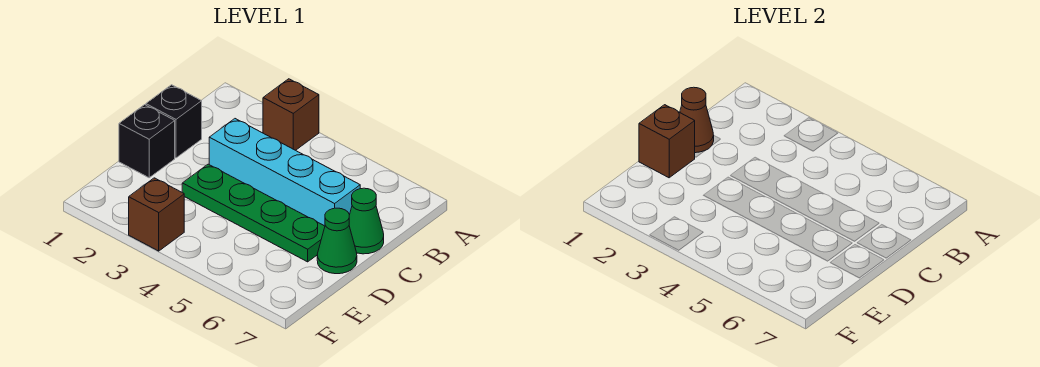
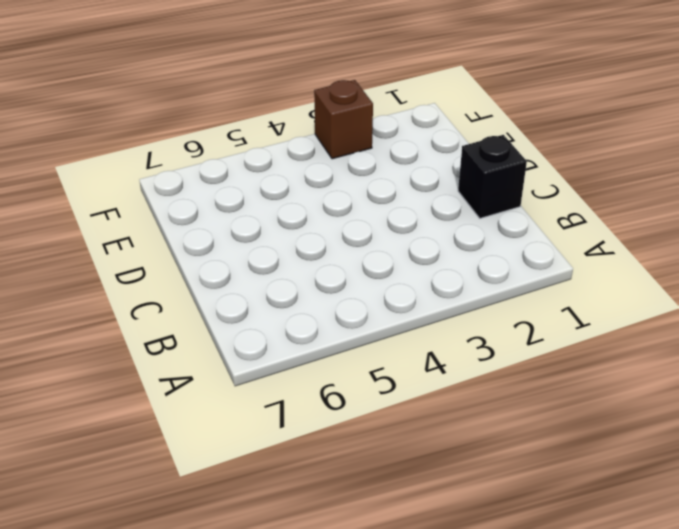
none -> brown brick A3 level 1
none -> cyan brick C3:C6 level 1

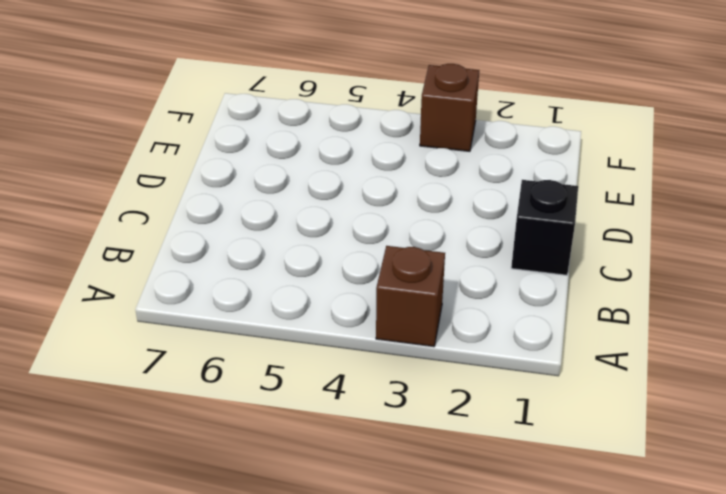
none -> cyan brick C3:C6 level 1
none -> green cone C7 level 1

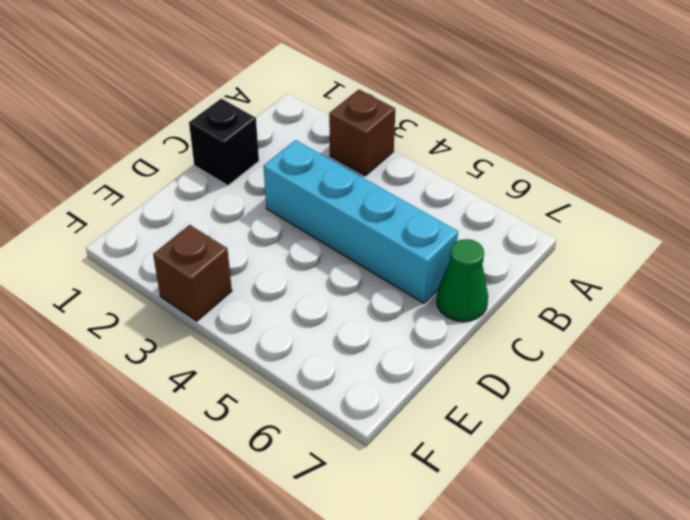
none -> black brick D1 level 1
none -> green plate D3:D6 level 1

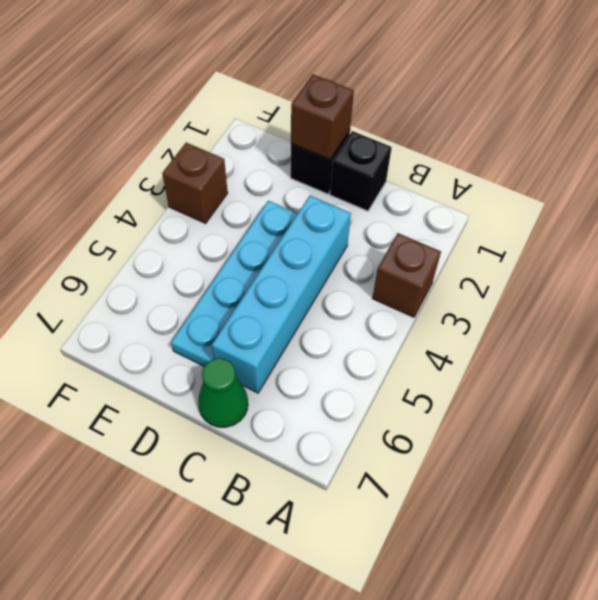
cyan plate D3:D6 level 1 -> green plate D3:D6 level 1
none -> green cone D7 level 1
none -> brown cone C1 level 2

